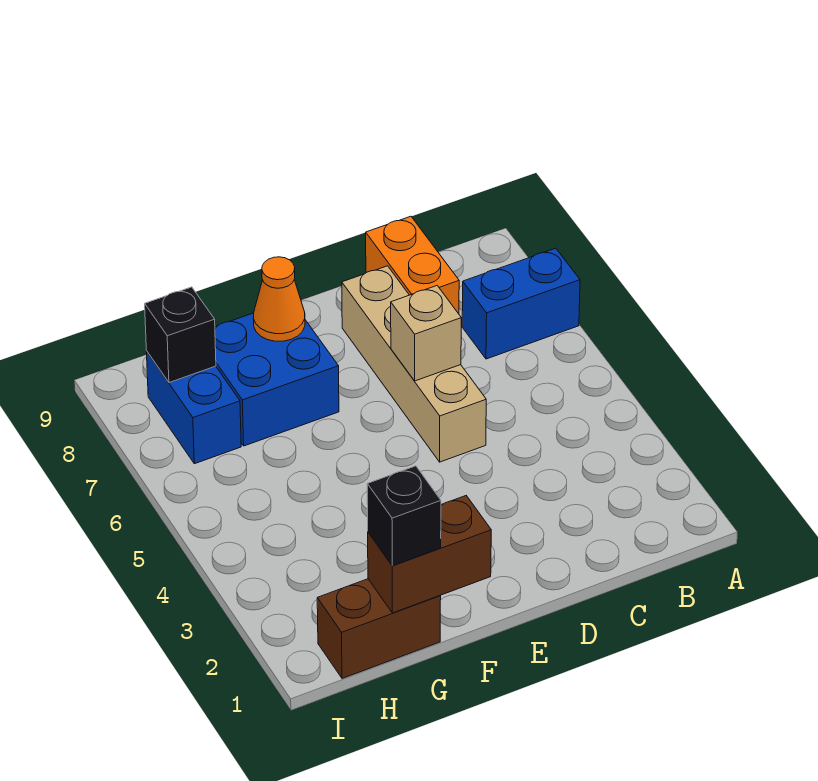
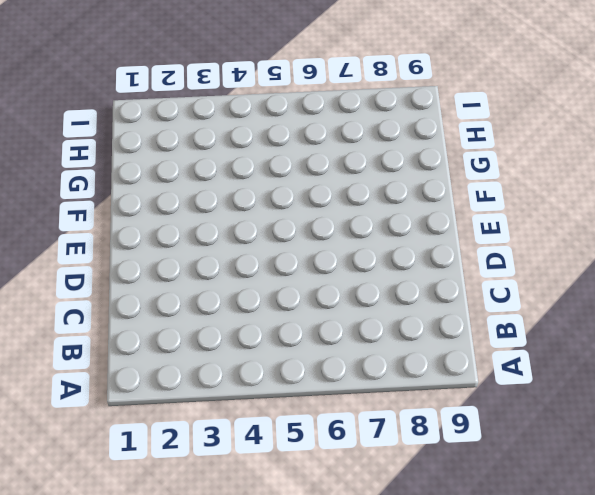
none -> blue brick A7:B7 level 1
none -> orange brick C8:C9 level 1

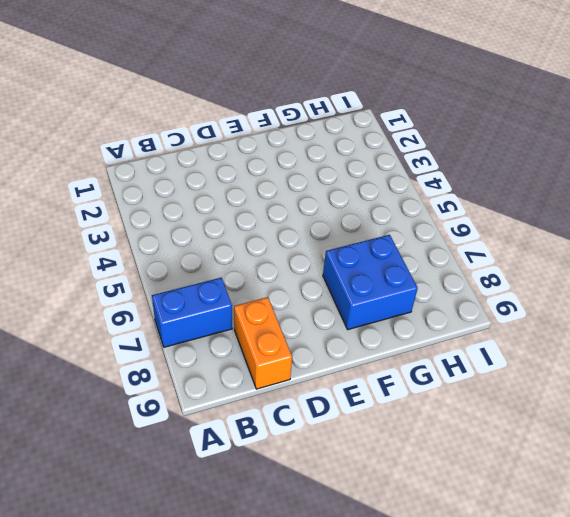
none -> tan brick D5:D8 level 1
none -> brown brick G1:H1 level 1

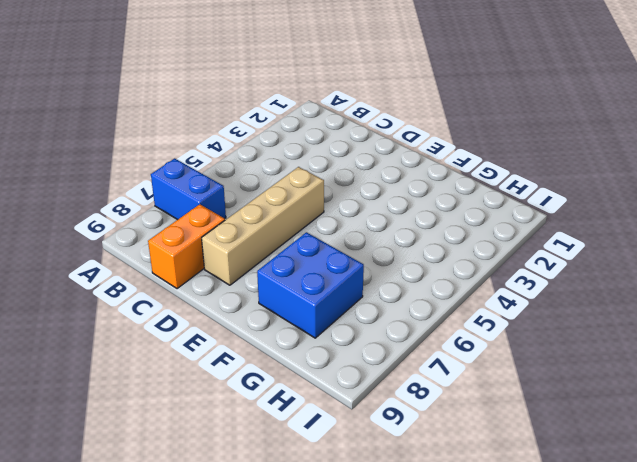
none -> brown brick G1:H1 level 1
none -> blue brick H7:H8 level 1

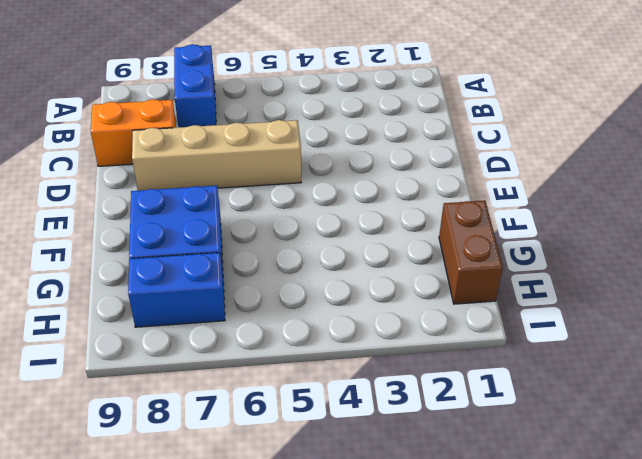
none -> tan brick D6 level 2
none -> brown brick F1:G1 level 2

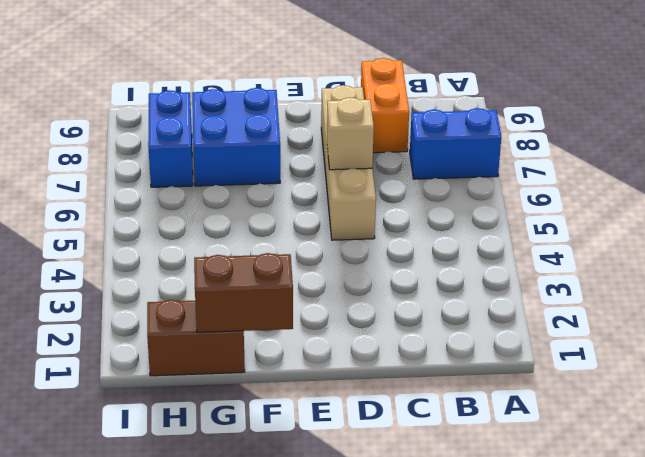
none -> orange cone F8 level 2
none -> black brick H8 level 2

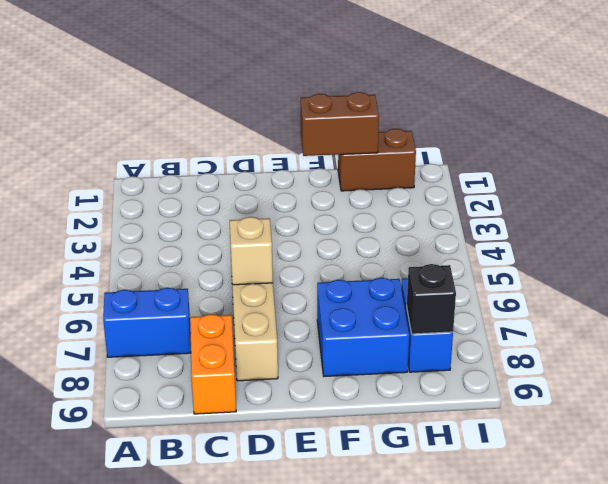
none -> orange cone F8 level 2
none -> black brick G1 level 3

